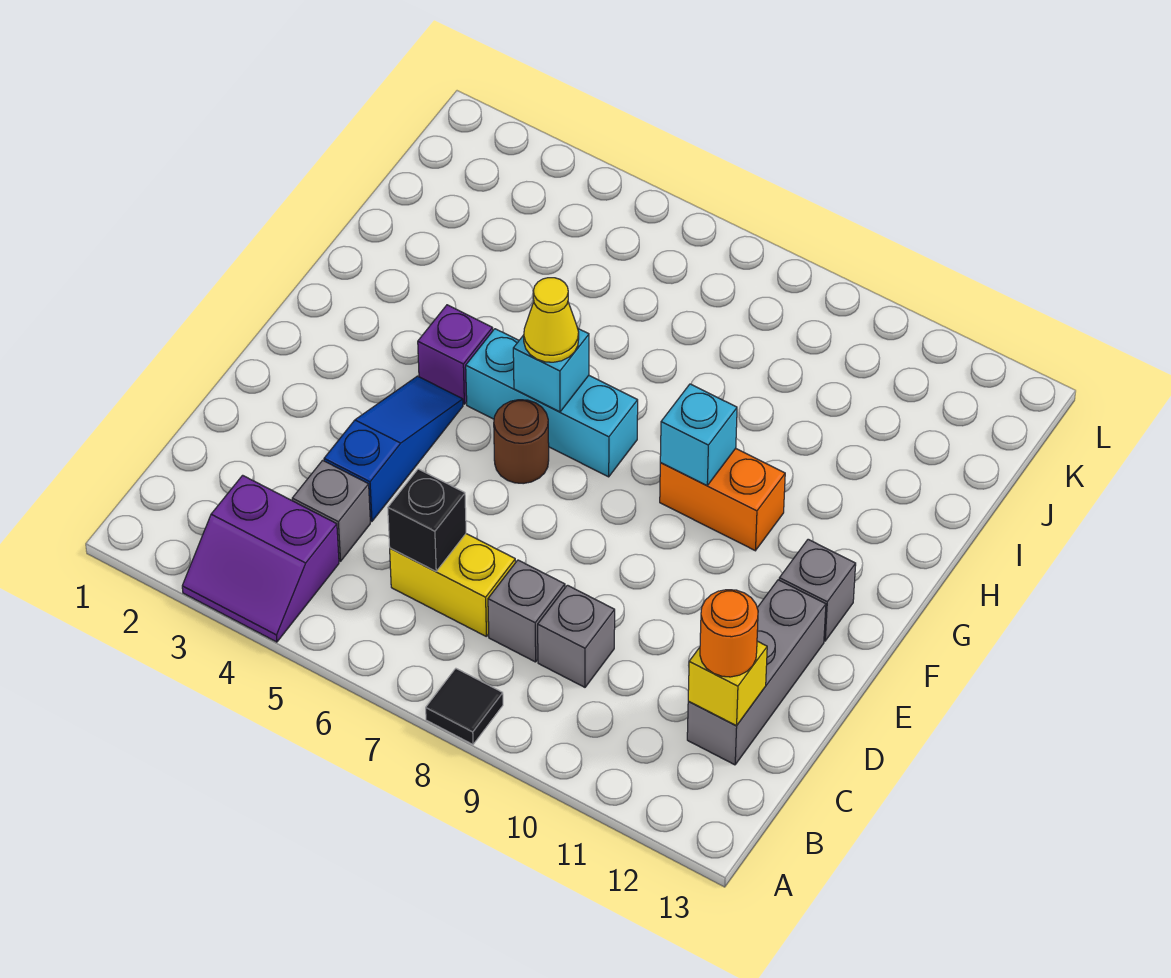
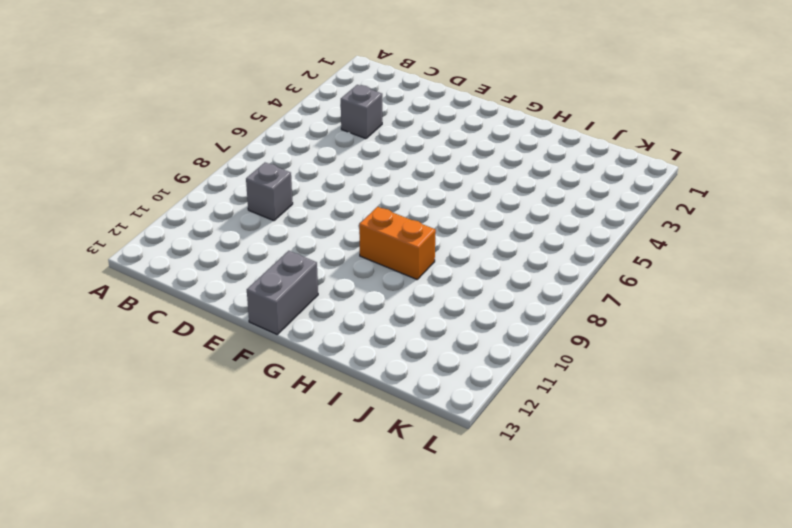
grey brick F12:F13 level 1 -> grey brick F12 level 1
orange brick G9:H9 level 1 -> orange brick G9:G10 level 1
none -> purple slope A3:B4 level 1 top B
none -> black tile A8 level 1
none -> yellow brick C6:C7 level 1

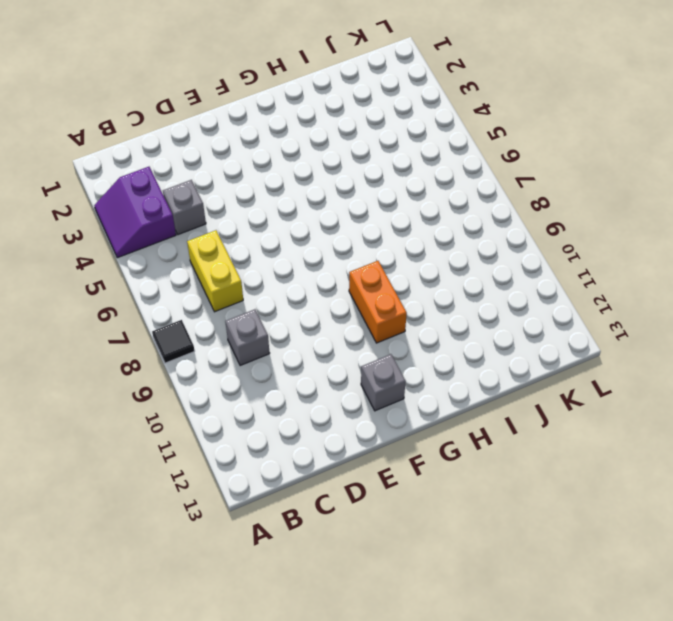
none -> grey brick C8 level 1
none -> grey brick C12:E12 level 1
none -> blue slope D4:F4 level 1 top D

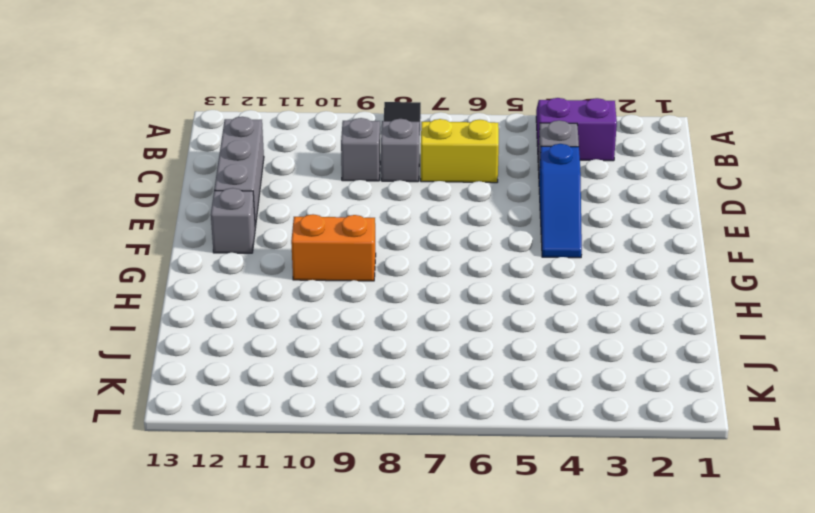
none -> brown round brick F6 level 1
none -> purple brick G4 level 1
none -> cyan brick G5:G7 level 1

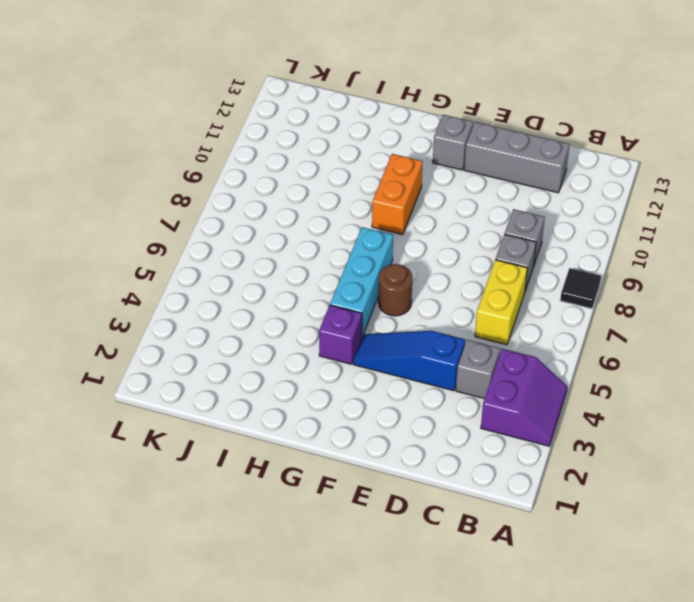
none -> black brick C6 level 2
none -> yellow brick C12 level 2
none -> cyan brick G6 level 2

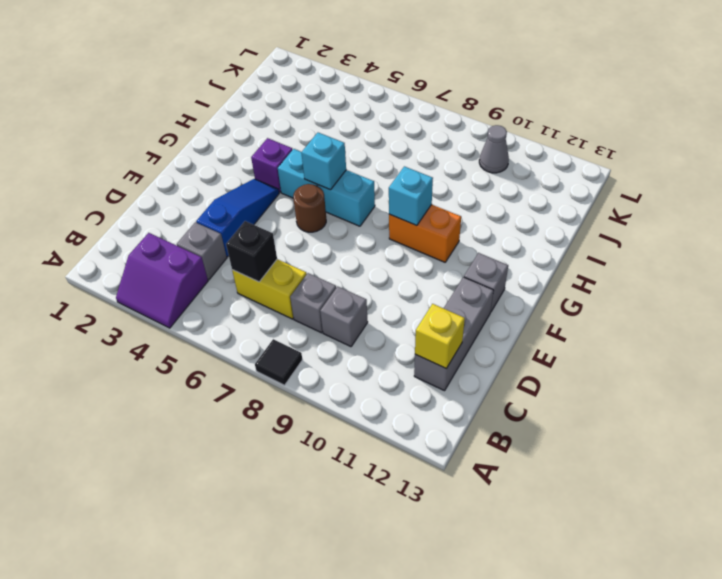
grey cone K10 level 1 -> none
none -> orange round brick C12 level 3
none -> yellow cone G6 level 3

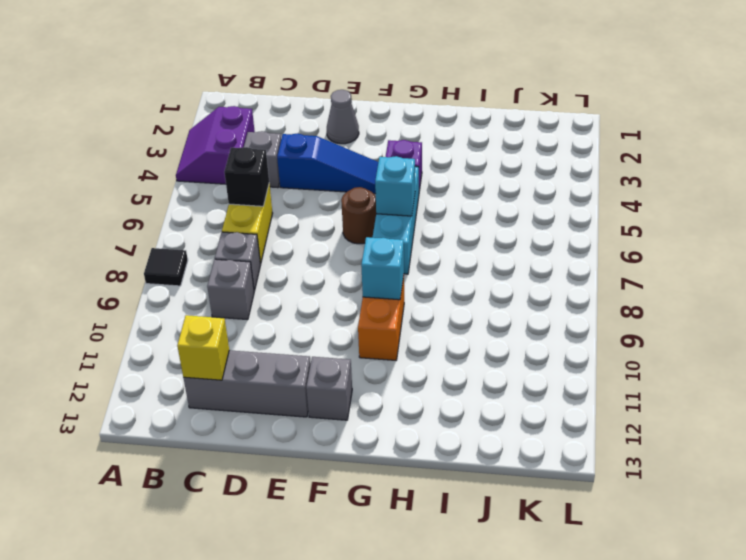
grey cone E2 level 1 -> none
none -> orange round brick C12 level 3
none -> yellow cone G6 level 3

